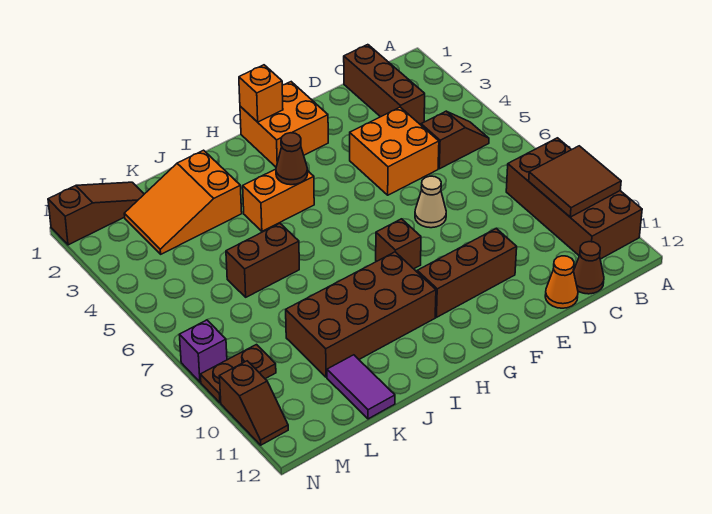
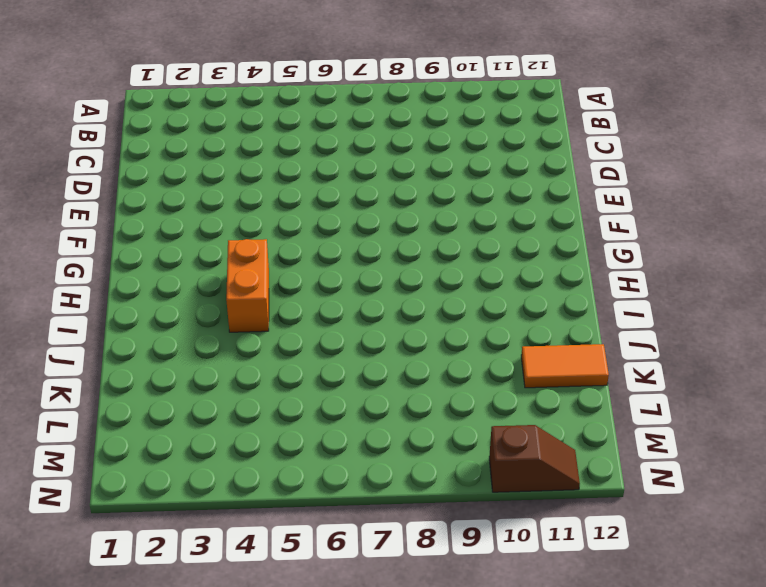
orange tile K11:K12 level 1 -> purple tile K11:K12 level 1
none -> brown brick A8:B11 level 1
none -> brown slope B5:C5 level 1 top C
none -> brown brick C1:C3 level 1

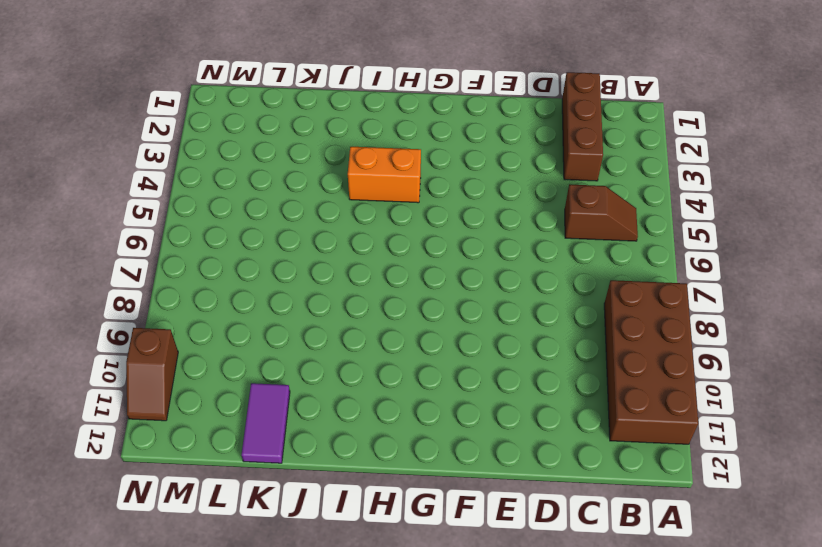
none -> brown cone C12 level 1
none -> orange brick D4:E5 level 1
none -> orange cone D12 level 1

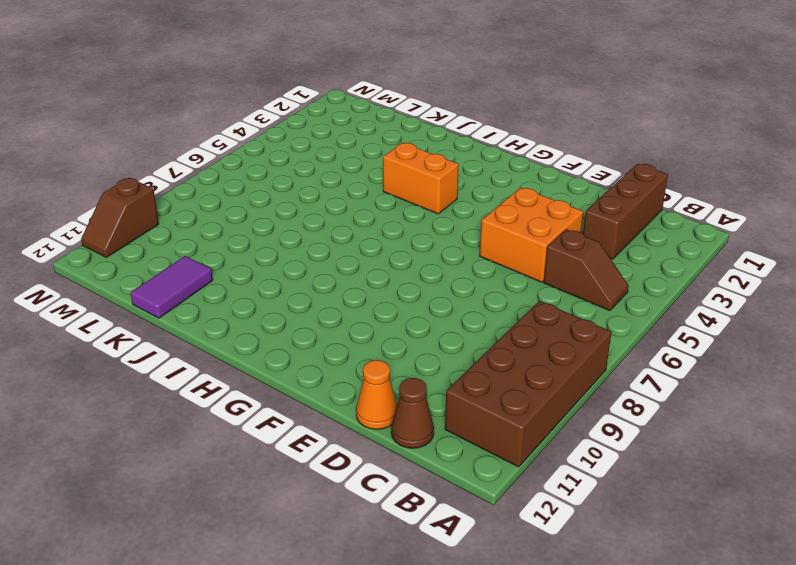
none -> tan cone E7 level 1
none -> brown brick E10:G10 level 1
none -> orange brick F1:G2 level 1

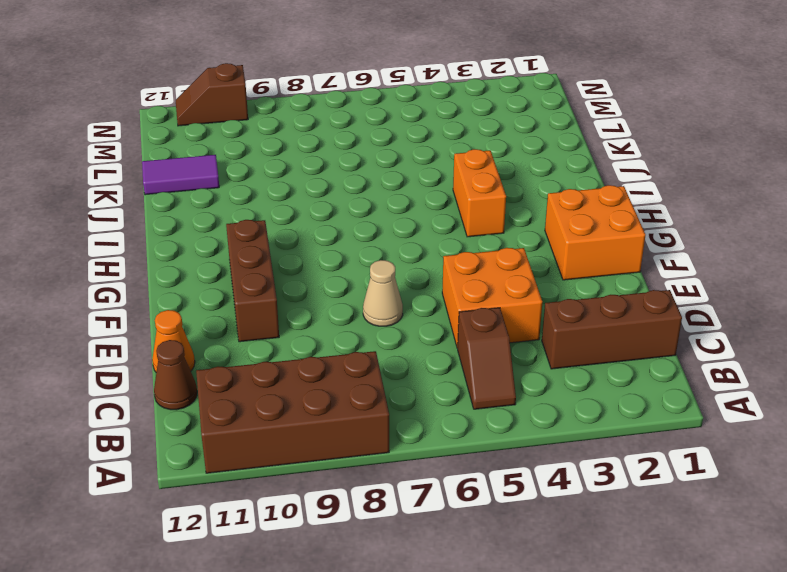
none -> brown brick G8 level 1
none -> brown brick H9:K10 level 1
none -> orange slope J2:L3 level 1 top J

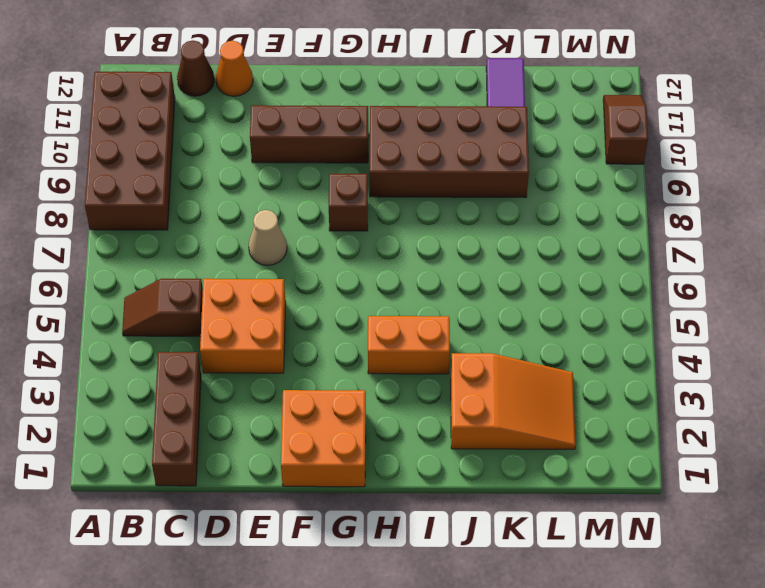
none -> brown brick J6:K6 level 1
none -> brown slope L1:N1 level 1 top N
none -> brown plate M9:N9 level 1

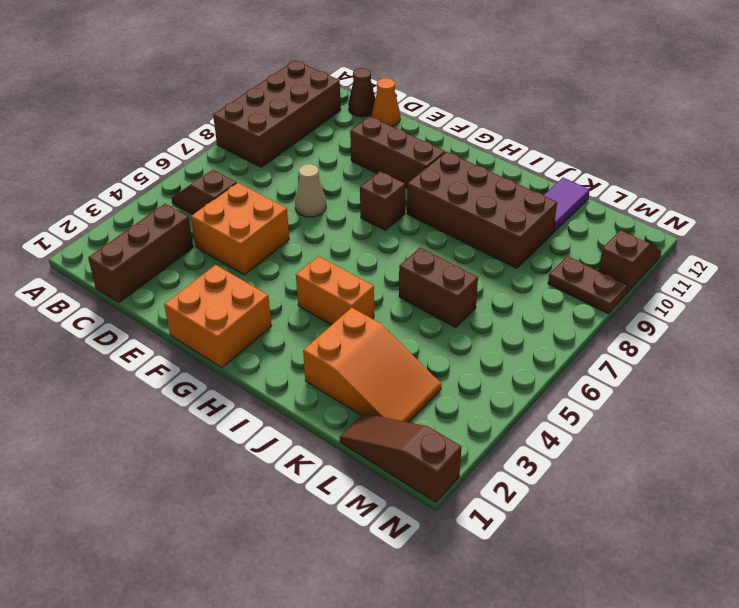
none -> purple brick N8 level 1
none -> brown tile A9:B10 level 2
none -> orange brick G1 level 2

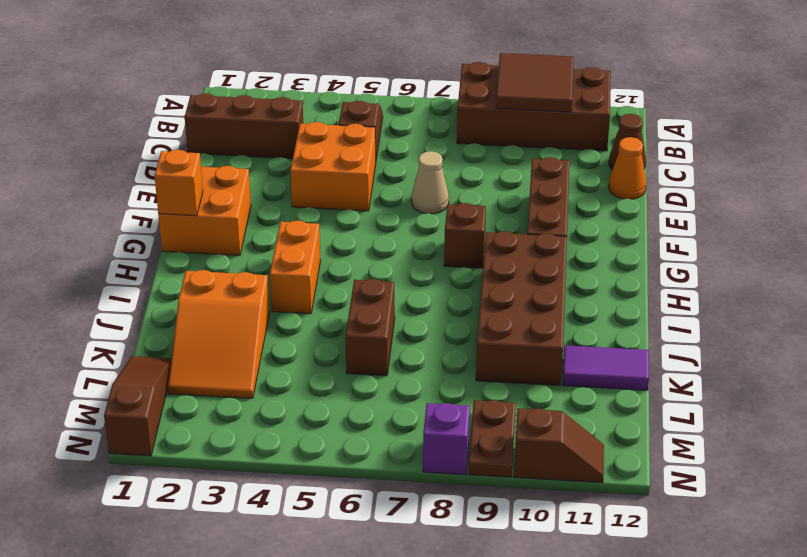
none -> brown cone H4 level 2

